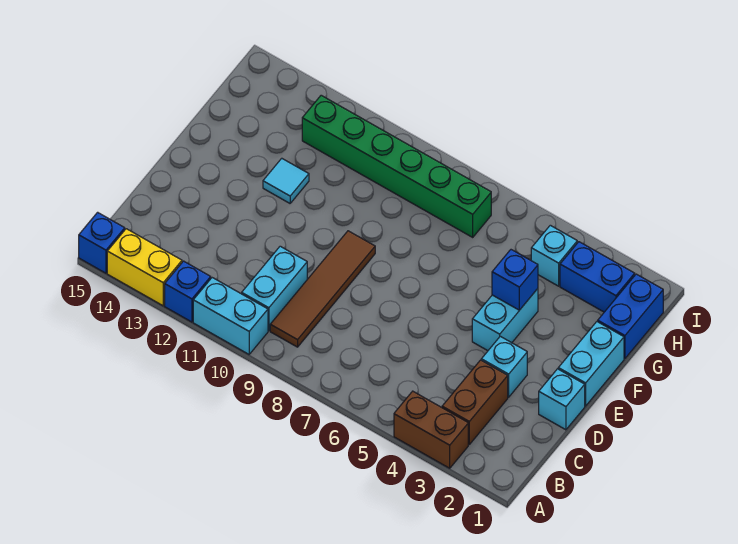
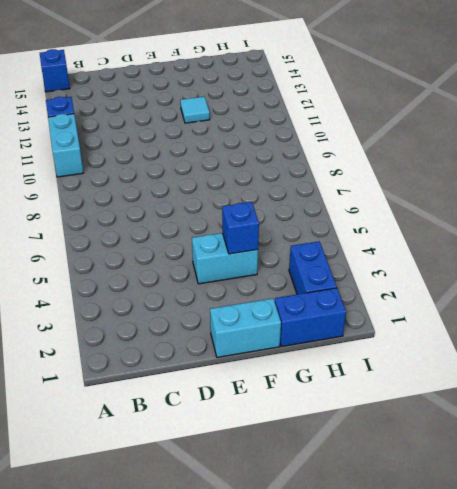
none -> brown brick A3:A4 level 1
none -> yellow brick A13:A14 level 1
none -> brown brick B3:C3 level 1

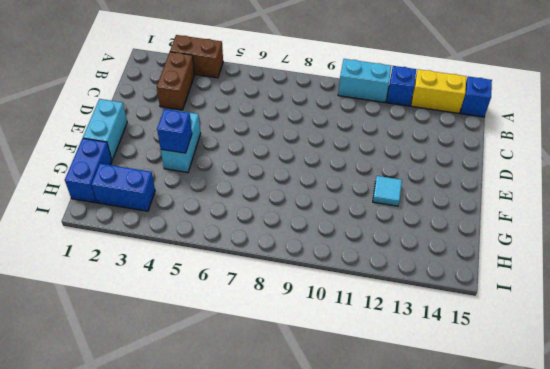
none -> brown tile B9:E9 level 1
none -> cyan brick B10:C10 level 1
none -> cyan brick D1 level 1

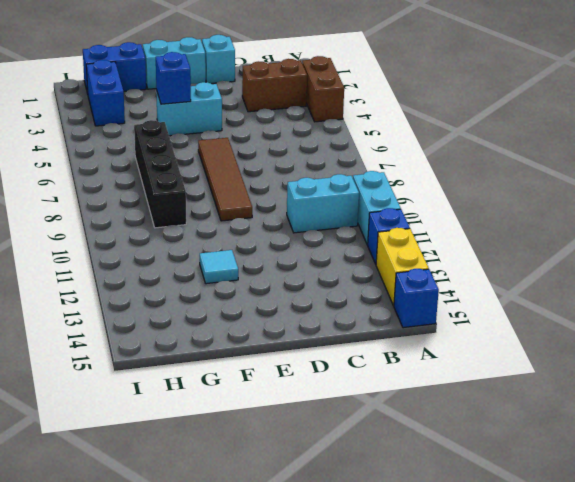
brown tile E6:E9 level 1 -> brown tile B9:E9 level 1
black brick G6:G9 level 1 -> none
none -> cyan brick D3 level 1
none -> cyan brick H4 level 1
none -> green brick H7:H12 level 1

